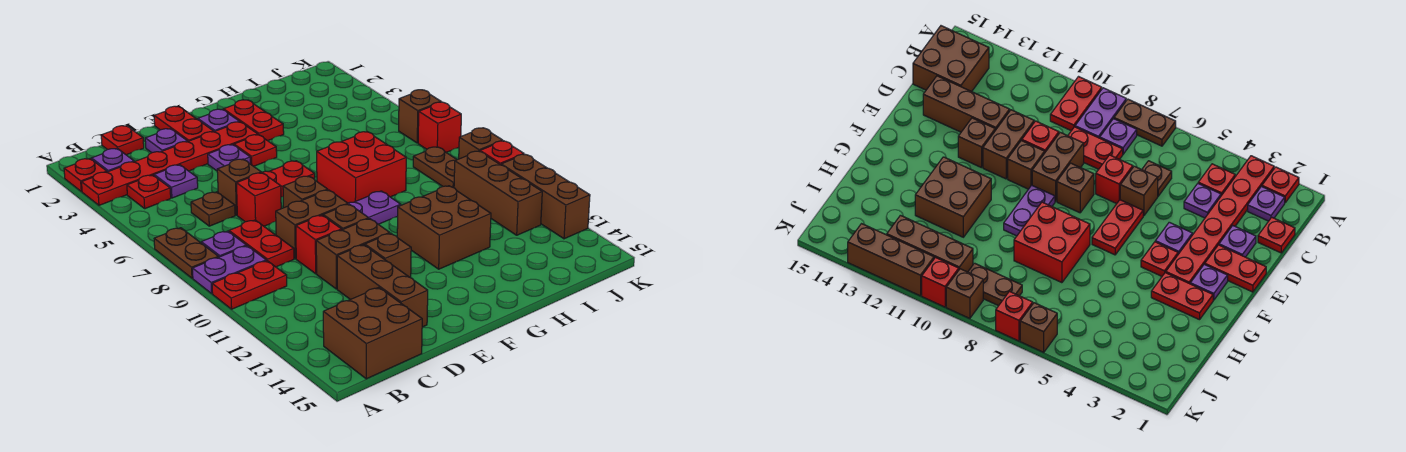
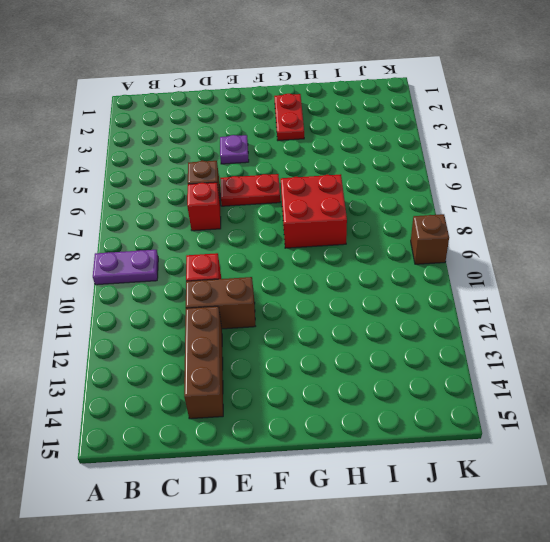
none -> red plate A2 level 1
none -> red plate A3:F3 level 1
none -> brown plate A7:A8 level 1
none -> red plate A10:B10 level 1

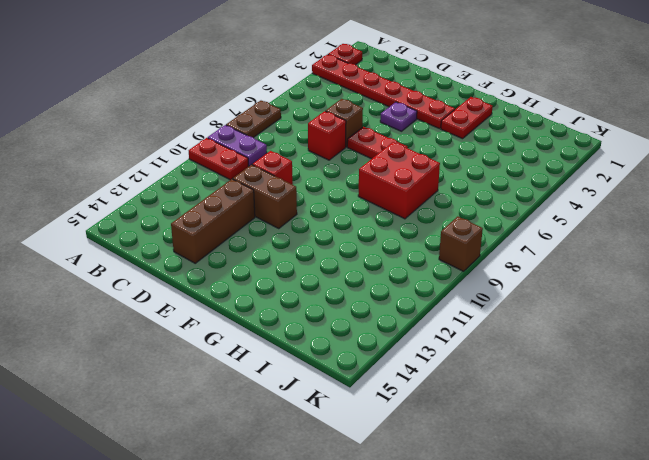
none -> purple plate B2 level 1
none -> red plate B4 level 1
none -> purple plate B8 level 1
none -> brown brick B14:C15 level 1

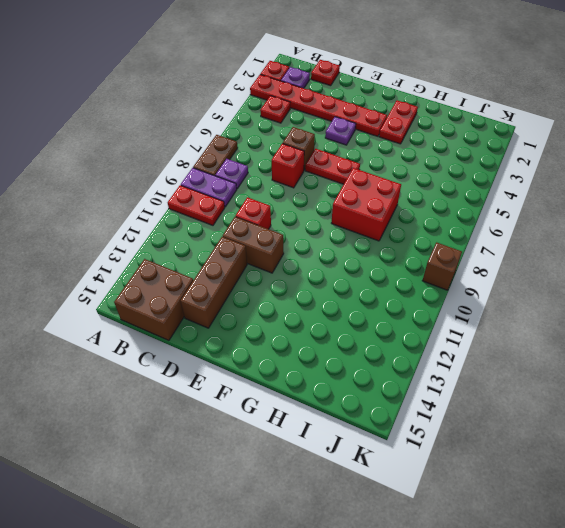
none -> purple plate C4 level 1
none -> brown plate C6 level 1
none -> red plate C8:C9 level 1
none -> purple plate D2 level 1

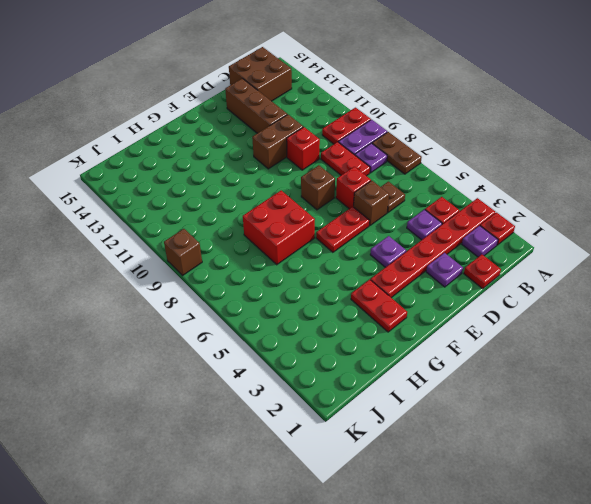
none -> brown brick D9:E9 level 1
none -> red plate E1:E2 level 1
none -> brown brick E10 level 1
none -> brown brick E12 level 1

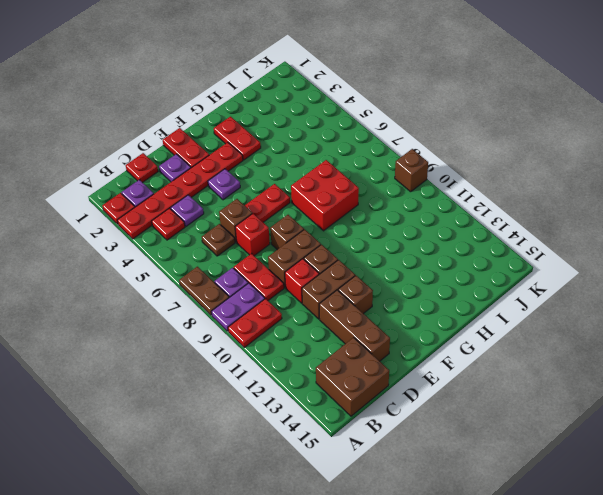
none -> purple plate F2 level 1
none -> red plate F4 level 1
none -> purple plate F9:G9 level 1
none -> brown brick G11:H12 level 1

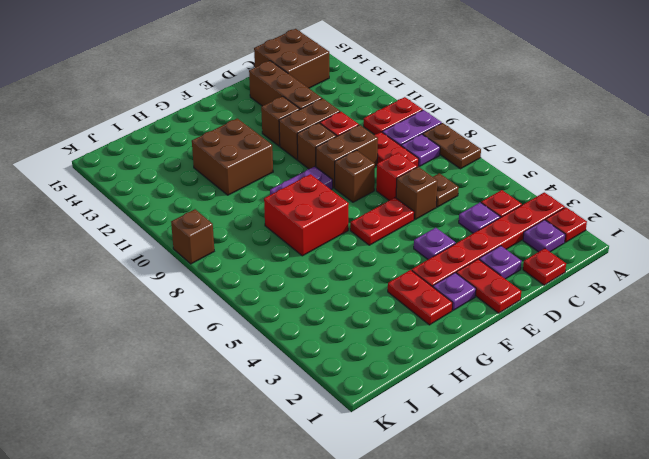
none -> red plate F4 level 1
none -> brown plate J8:J9 level 1
none -> brown brick J10:J12 level 1
none -> brown brick K6 level 1

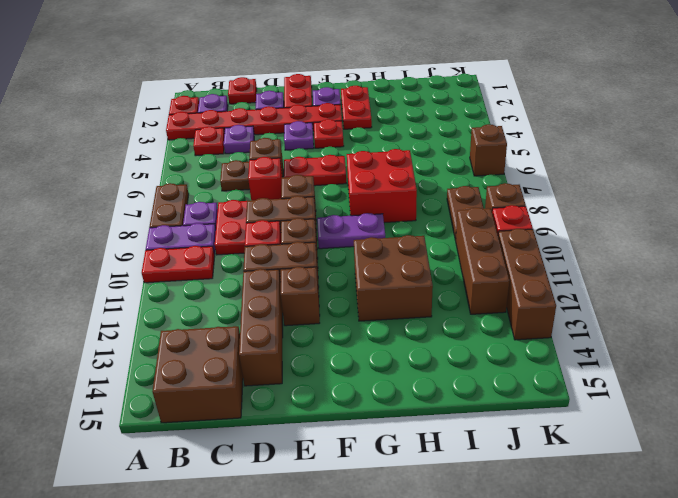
none -> red brick K7 level 1

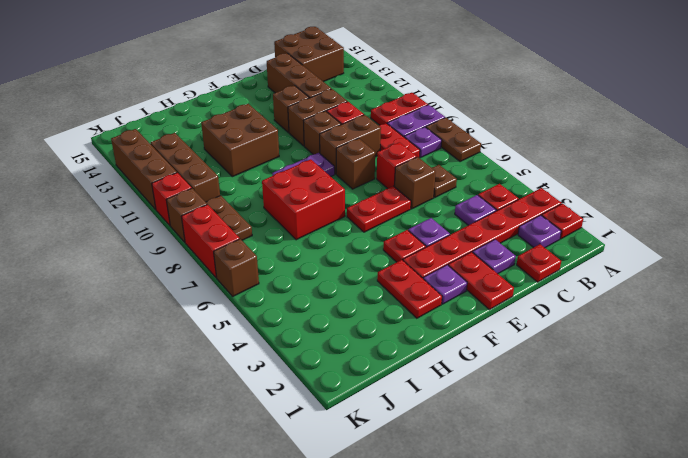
red brick K7:K8 level 1 -> red brick K7 level 1

